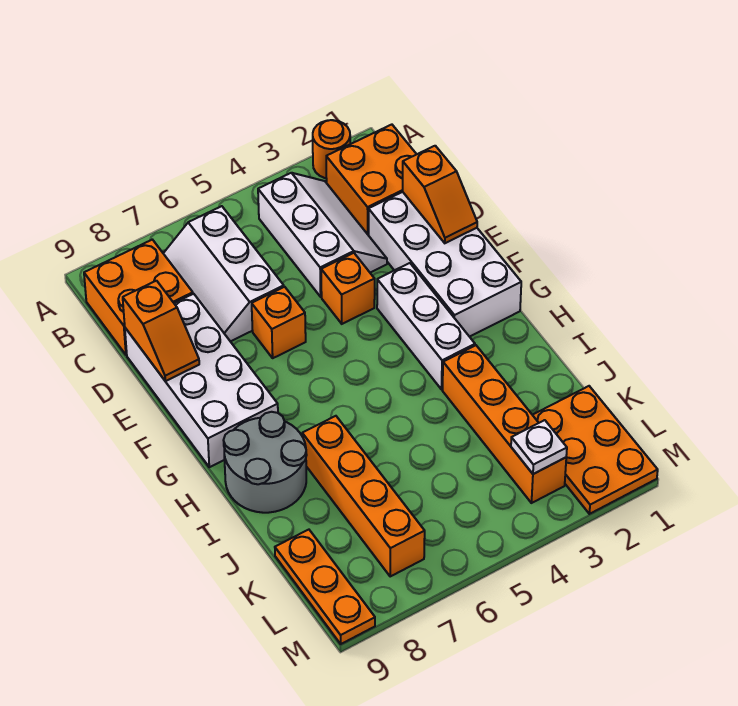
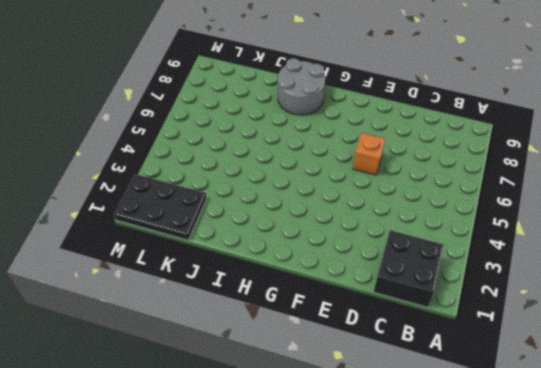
black brick B1:C2 level 1 -> orange brick B1:C2 level 1
black plate K1:M2 level 1 -> orange plate K1:M2 level 1
none -> orange round brick A2 level 1
none -> white slope B3:D4 level 1 top 4
none -> white slope B6:D7 level 1 top 6

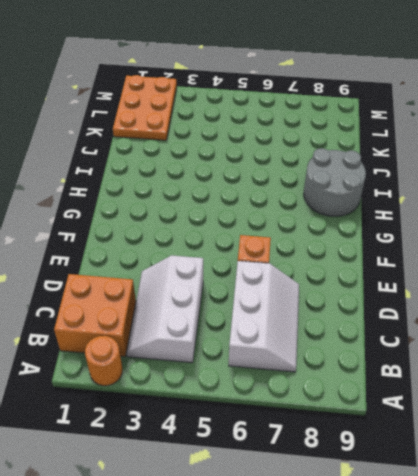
none -> orange brick B8:C9 level 1
none -> white brick D1:G2 level 1
none -> white brick D8:G9 level 1

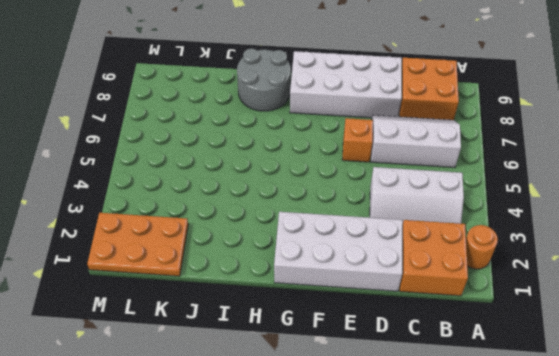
none -> orange brick E4 level 1
none -> white brick F3:H3 level 1
none -> orange brick I3:L3 level 1

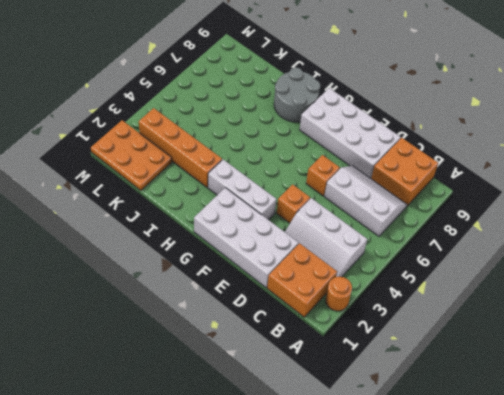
none -> orange brick I7:L7 level 1
none -> orange plate K9:M9 level 1
none -> orange slope D1:E1 level 2 top D

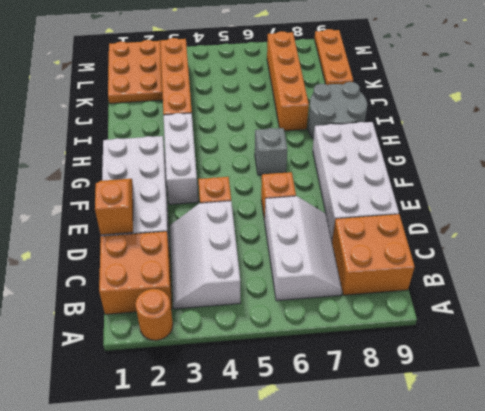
grey brick G6 level 1 -> none
none -> orange slope D9:E9 level 2 top D
none -> white plate L3 level 2

